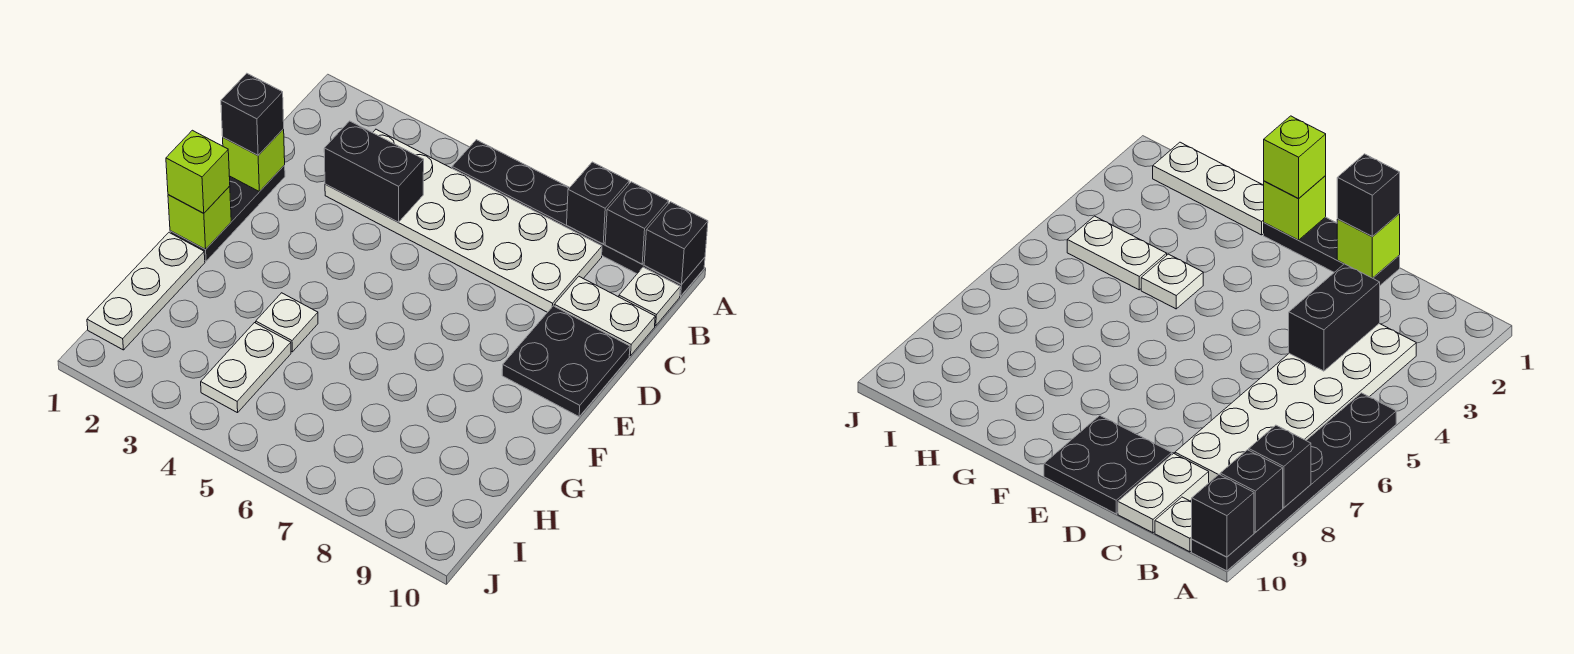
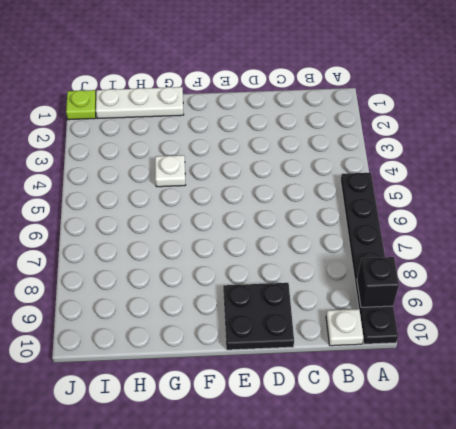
lime plate J1 level 1 -> none
none -> white plate B3:C8 level 1
none -> white plate C9:C10 level 1
none -> black plate D1:F1 level 1

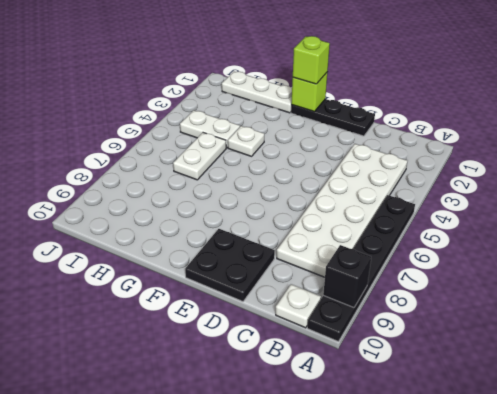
white plate H5:H6 level 1 -> white plate C9:C10 level 1
none -> black brick A8 level 2
none -> black brick A10 level 2
none -> black brick C3:C4 level 2

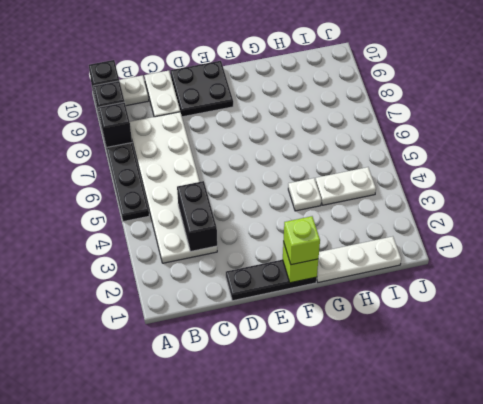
none -> lime brick D1 level 2
none -> black brick D1 level 3

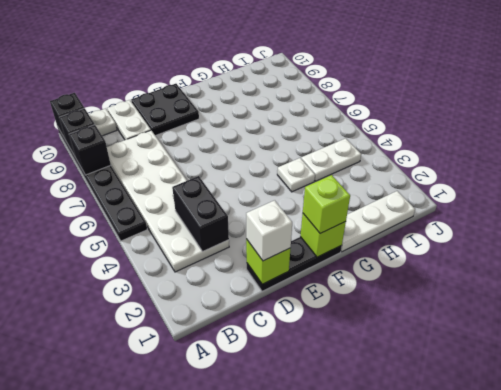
white brick D1 level 3 -> black brick D1 level 3

